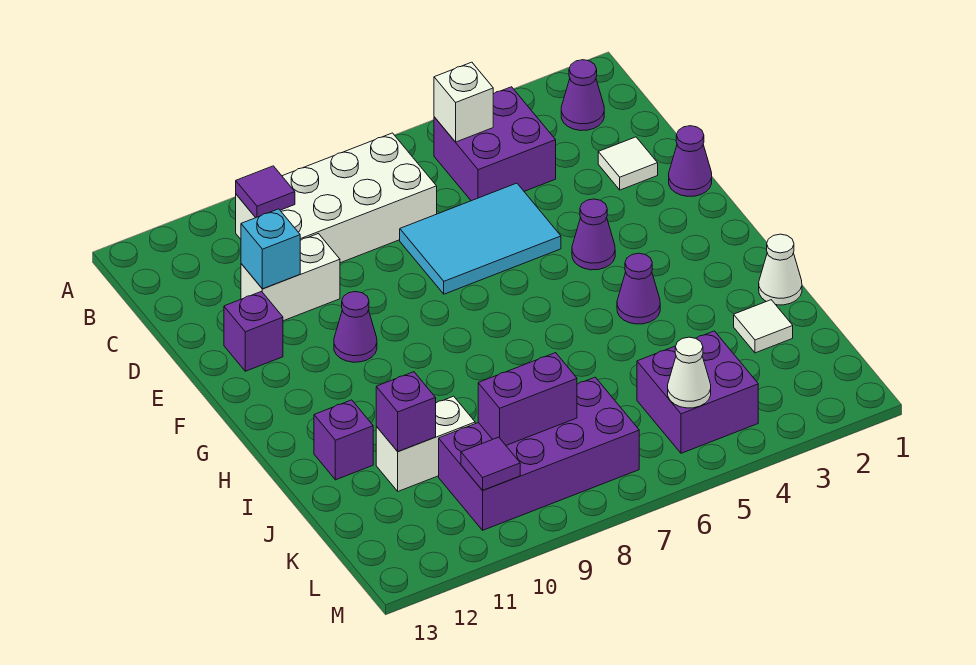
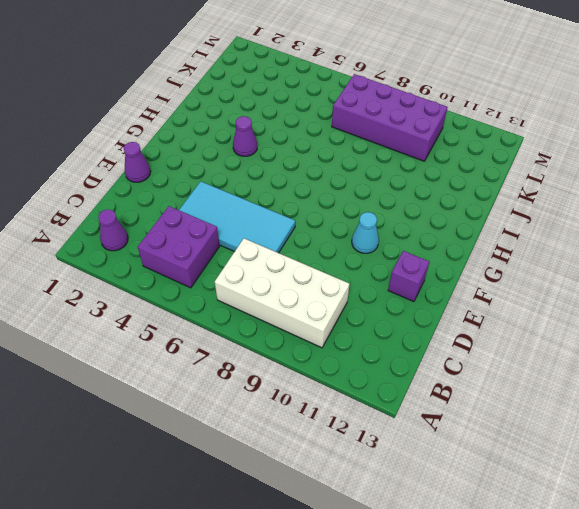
cyan tile D4:E7 level 1 -> cyan tile D5:E7 level 1
cyan cone F10 level 1 -> purple cone F10 level 1
none -> white tile D2 level 1
none -> white brick D10:D11 level 1
none -> purple cone F4 level 1

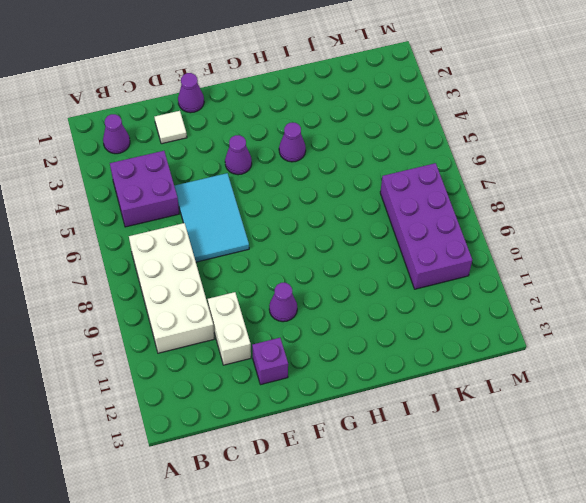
none -> white cone I1 level 1
none -> purple brick I12 level 1
none -> white tile J2 level 1

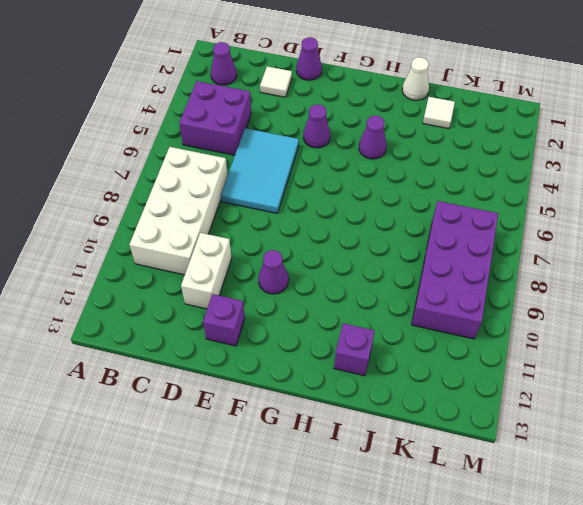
none -> white brick J10:J11 level 1
none -> purple brick K4:L5 level 1
none -> white brick B5 level 2

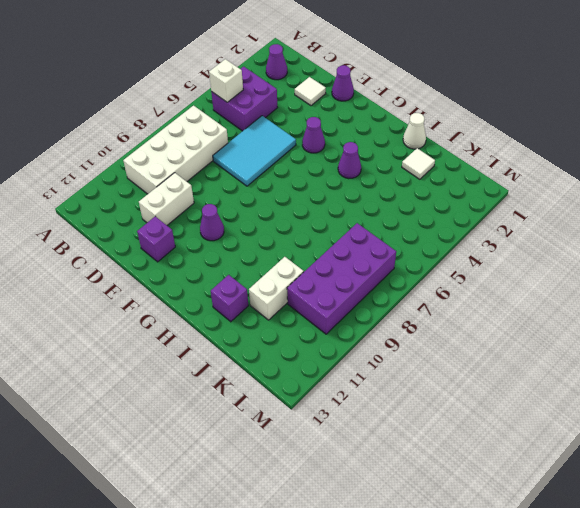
none -> purple brick K4:L5 level 1
none -> purple tile B10 level 2
none -> cyan brick D11 level 2

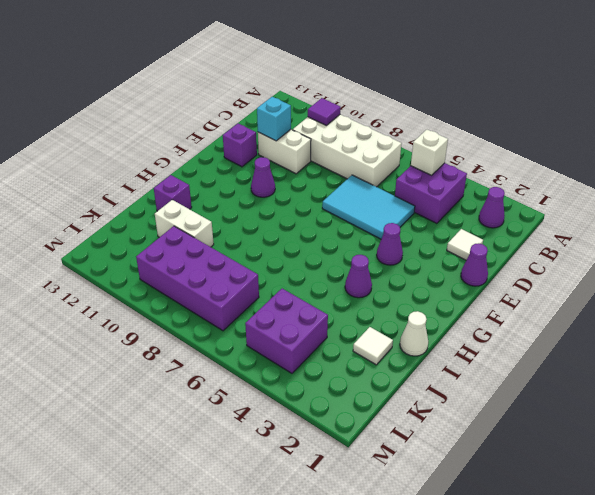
none -> purple brick J11 level 2
none -> purple brick K8:K9 level 2
none -> white cone L5 level 2

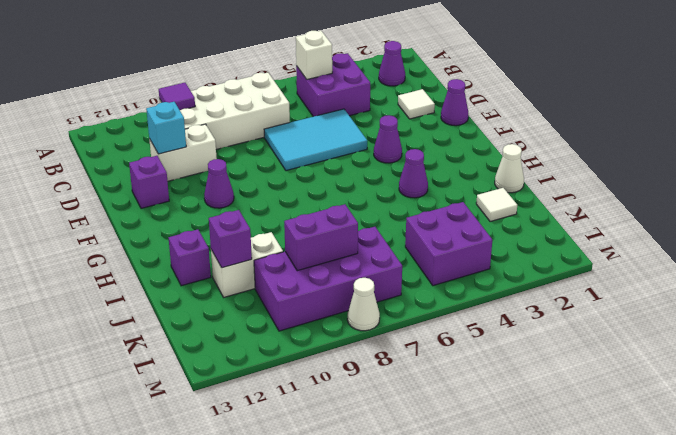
white cone M8 level 1 -> white cone L5 level 2
none -> purple tile L10 level 2

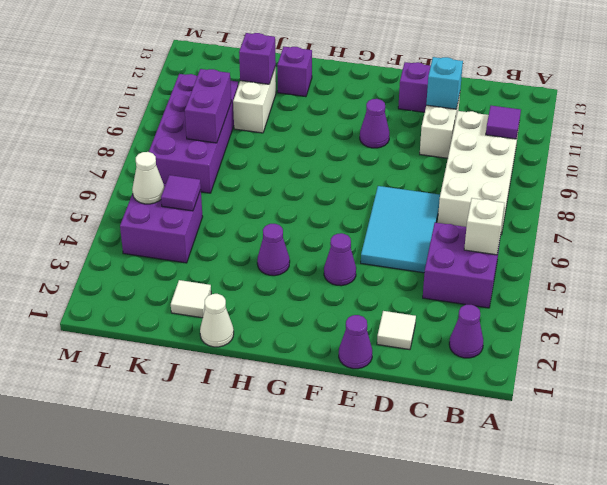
purple tile K5 level 2 -> purple tile L10 level 2

